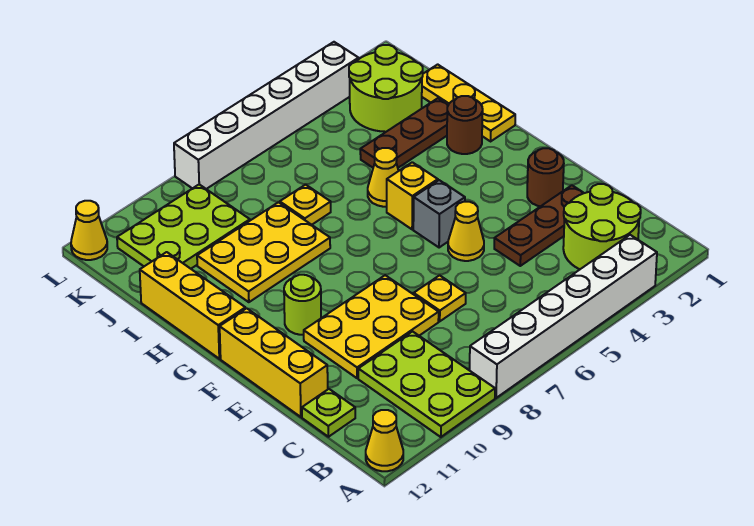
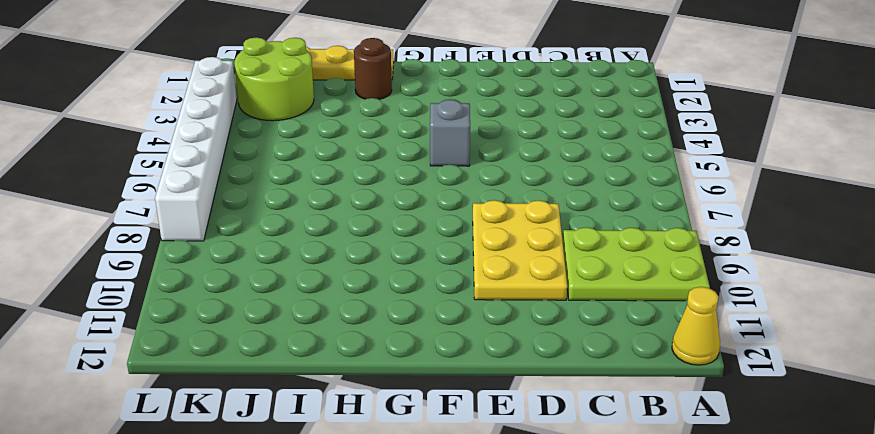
none -> white brick A3:A8 level 1
none -> lime round brick B2:C3 level 1
none -> lime plate C12 level 1

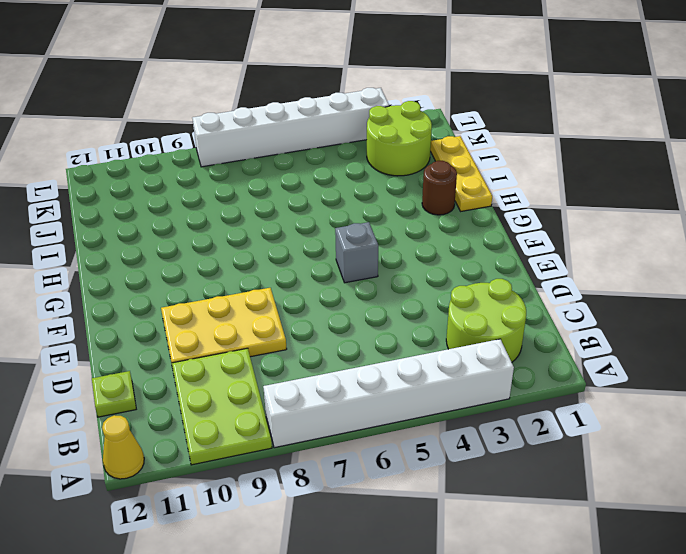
none -> brown plate D2:D4 level 1
none -> yellow plate D7 level 1
none -> yellow brick D12:F12 level 1

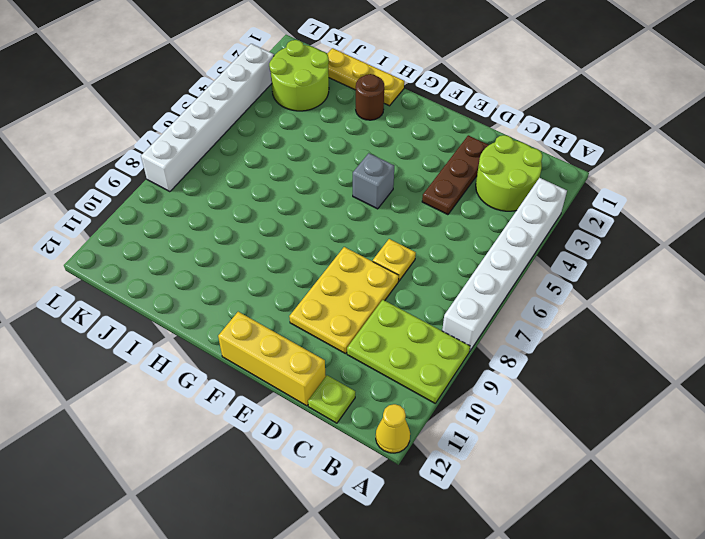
none -> brown round brick E2 level 1
none -> yellow cone E5 level 1
none -> lime round brick F10 level 1

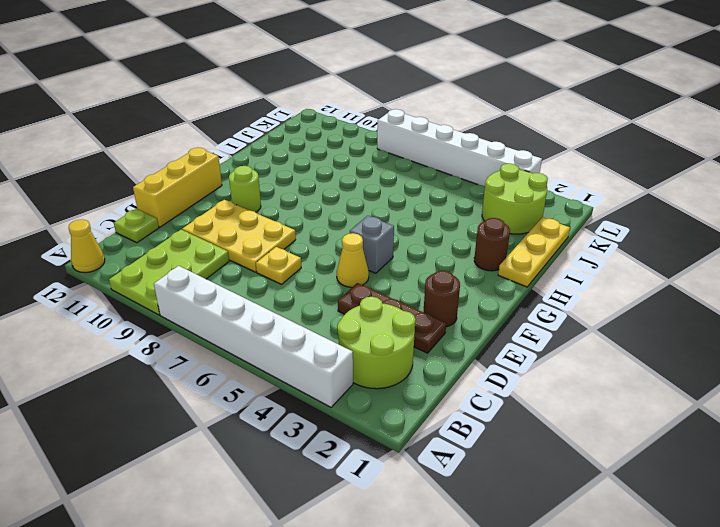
none -> yellow brick G5 level 1
none -> yellow brick G12:I12 level 1
none -> yellow cone H5 level 1

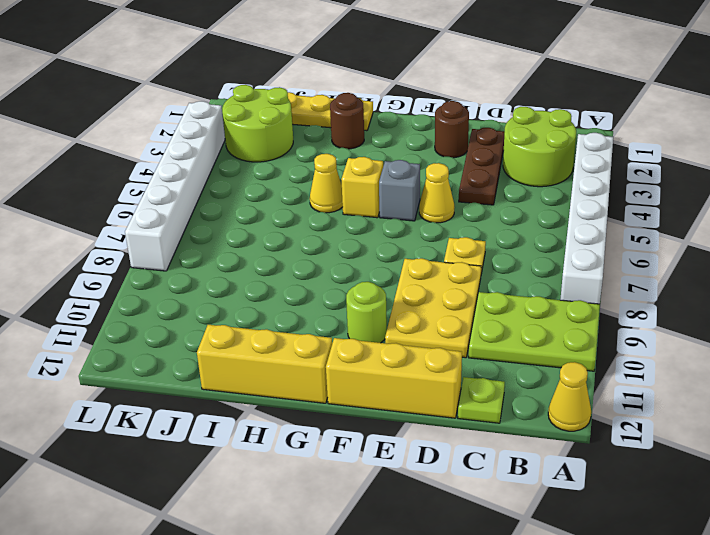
none -> yellow plate H8:I10 level 1
none -> brown plate I2:I4 level 1
none -> yellow plate I7 level 1

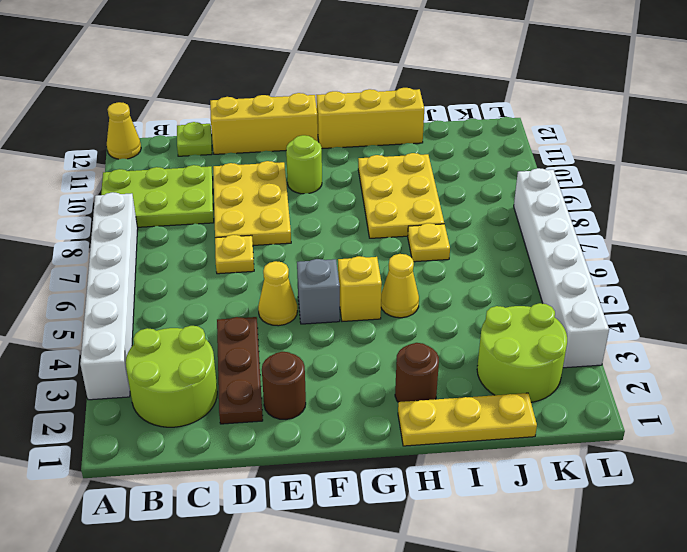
none -> brown plate I2:I4 level 1
none -> lime plate J9:K11 level 1
none -> yellow cone L12 level 1

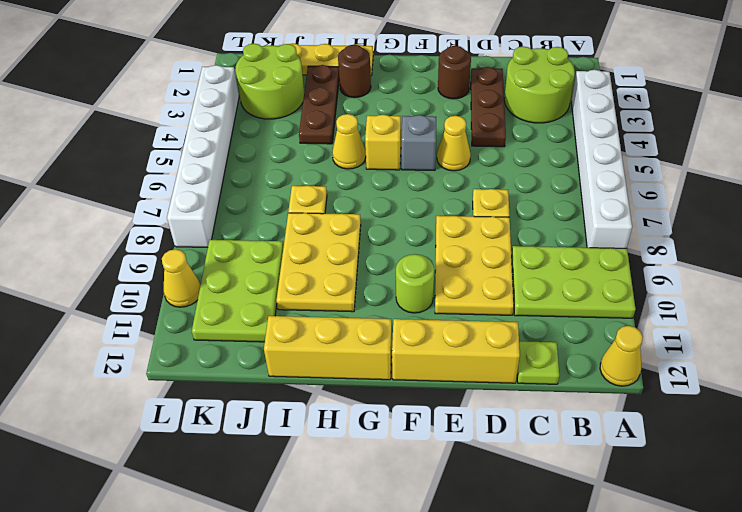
yellow cone L10 level 1 -> yellow cone L12 level 1

